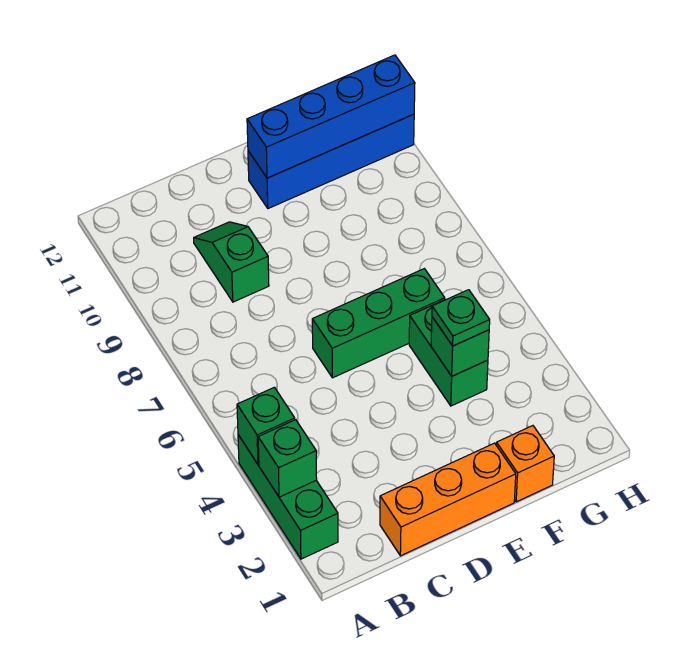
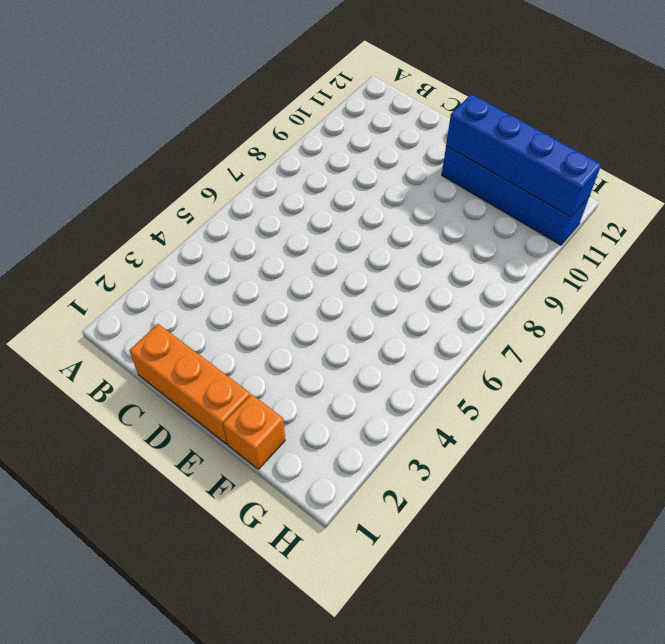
none -> green brick A2:A4 level 1
none -> green slope C9:C10 level 1 top 9
none -> green brick D6:F6 level 1

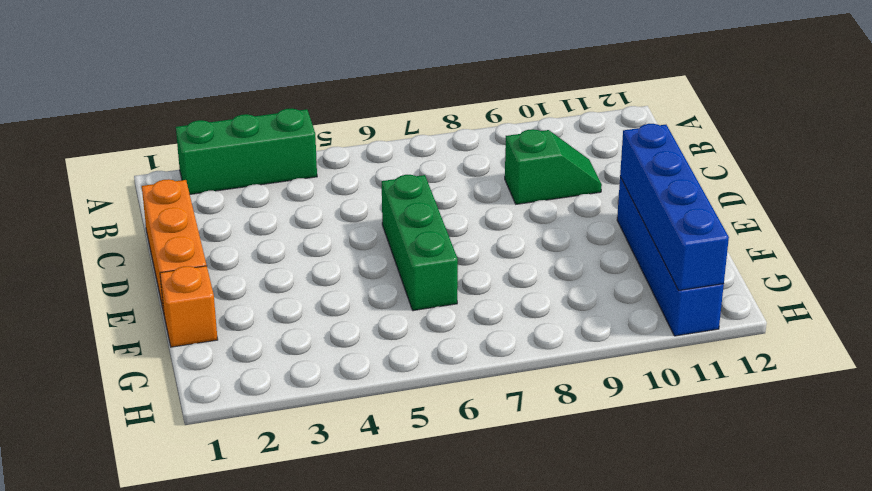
none -> green brick F4:F5 level 1
none -> green brick A3 level 2
none -> green brick A4 level 2

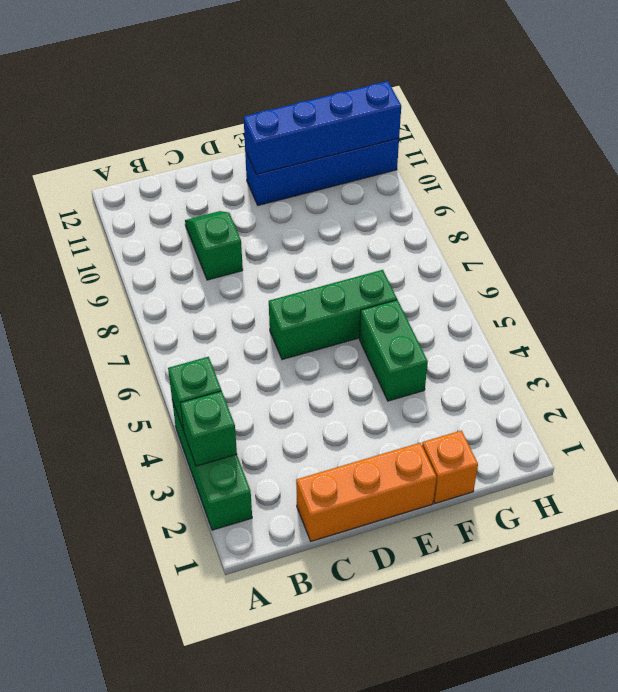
none -> green brick F4 level 2
none -> green plate F4 level 3

